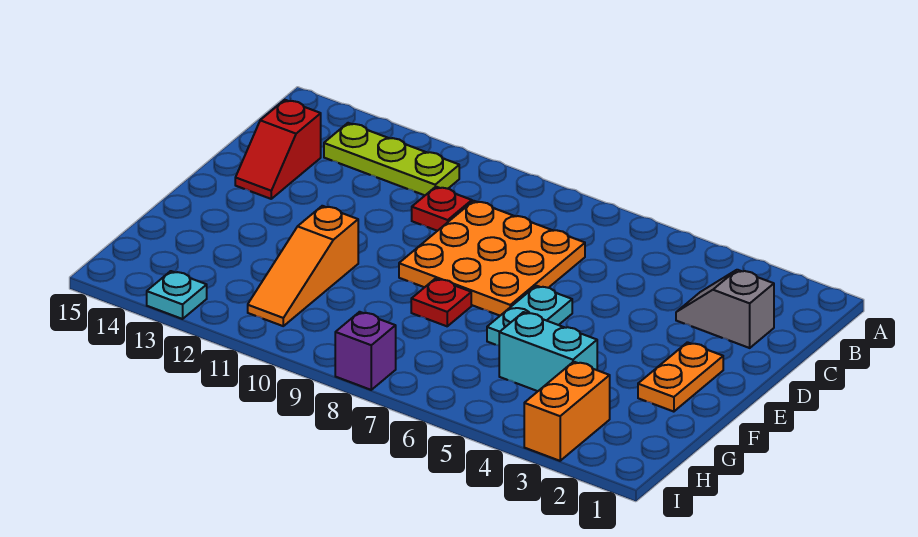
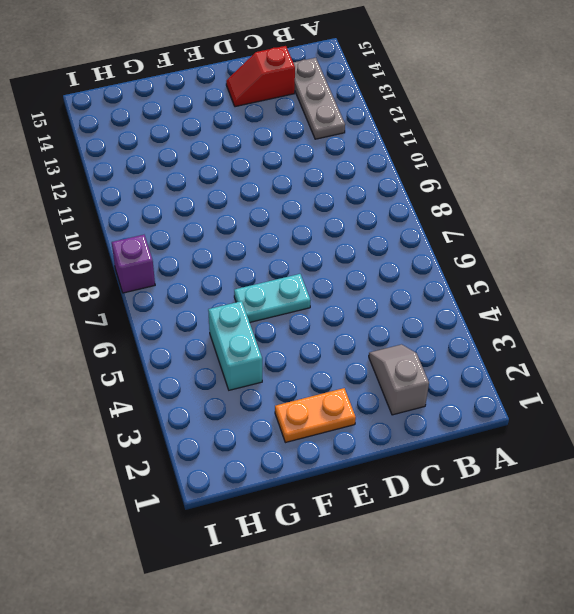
grey plate B12:B14 level 1 -> lime plate B11:B13 level 1
none -> orange plate C7:E9 level 1
none -> red plate C10 level 1
none -> red plate F8 level 1

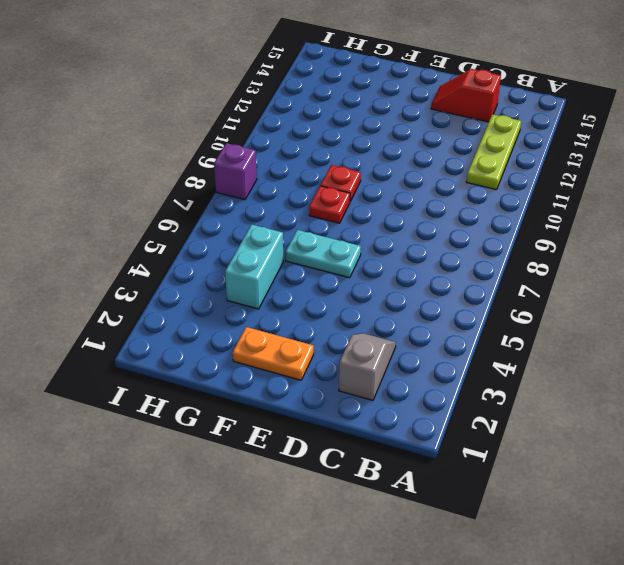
red plate F9 level 1 -> red plate C10 level 1
none -> orange plate C7:E9 level 1
none -> orange slope F11:H11 level 1 top F
none -> orange brick H3:I3 level 1

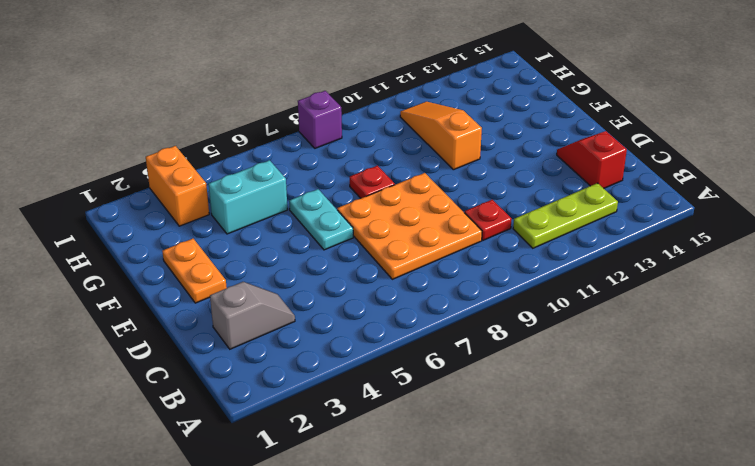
none -> cyan plate I13 level 1

